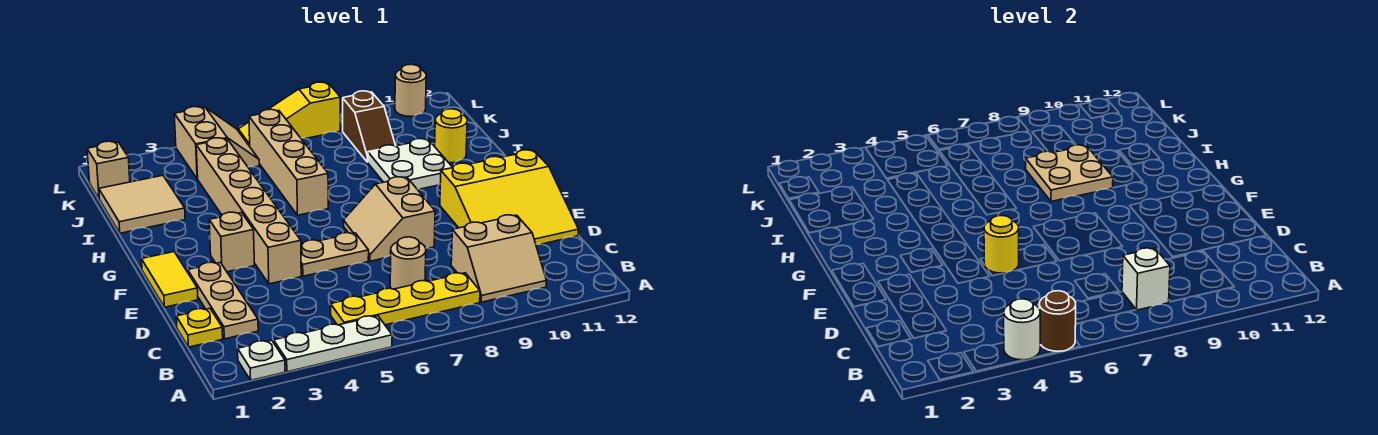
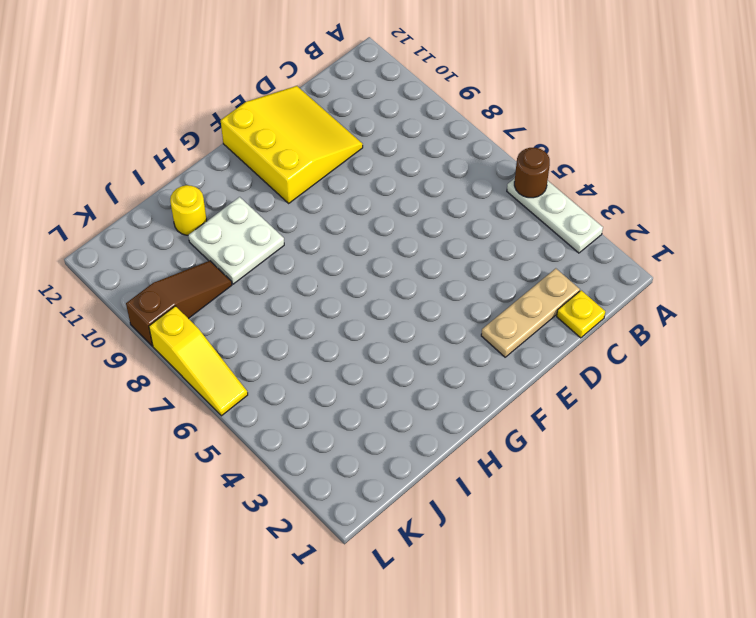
brown slope J9:L9 level 1 top L -> brown slope J9:K9 level 1 top K
none -> white plate A2 level 1
none -> yellow plate B5:B8 level 1
none -> tan slope B9:C10 level 1 top C

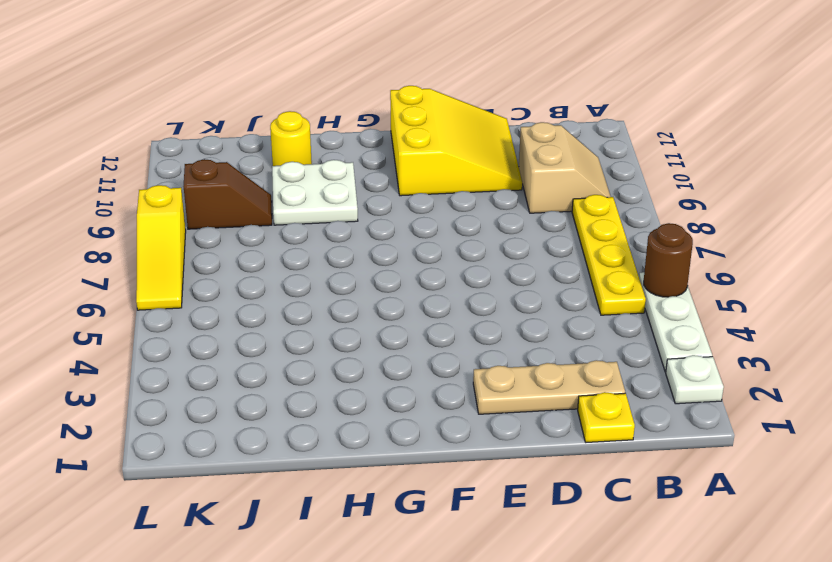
none -> tan round brick C7 level 1
none -> yellow tile E1:F1 level 1
none -> tan brick E4:J4 level 1

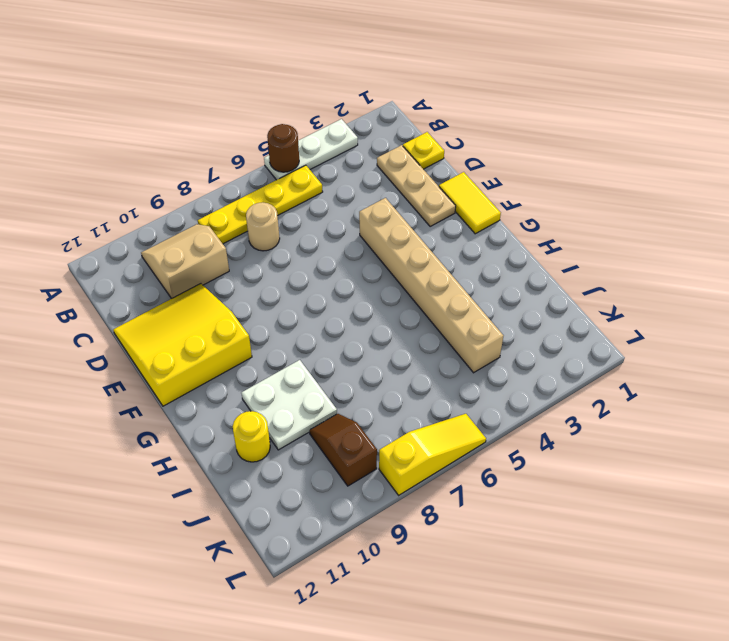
none -> white plate A2 level 1
none -> tan plate E5:E6 level 1
none -> tan slope E7:F8 level 1 top 8

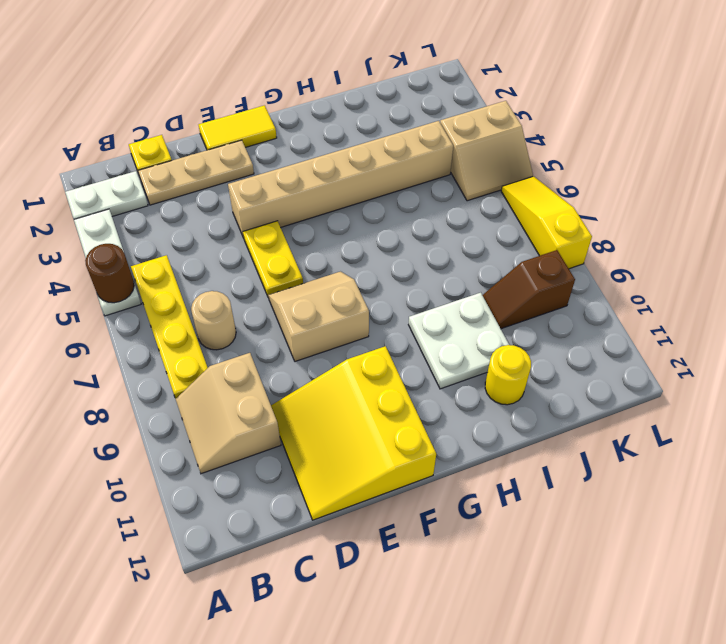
white plate A2:B2 level 1 -> white plate A2 level 1
yellow plate E5:E6 level 1 -> tan plate E5:E6 level 1
none -> tan brick F3 level 1
none -> tan brick H6:K6 level 1
none -> tan tile I1:J2 level 1

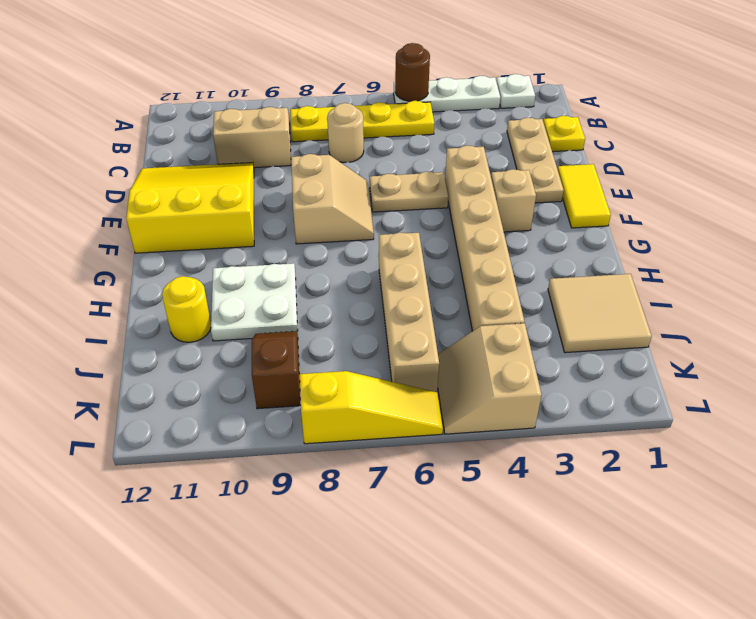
none -> tan brick K1 level 1
none -> tan round brick L11 level 1
none -> white round brick A4 level 2

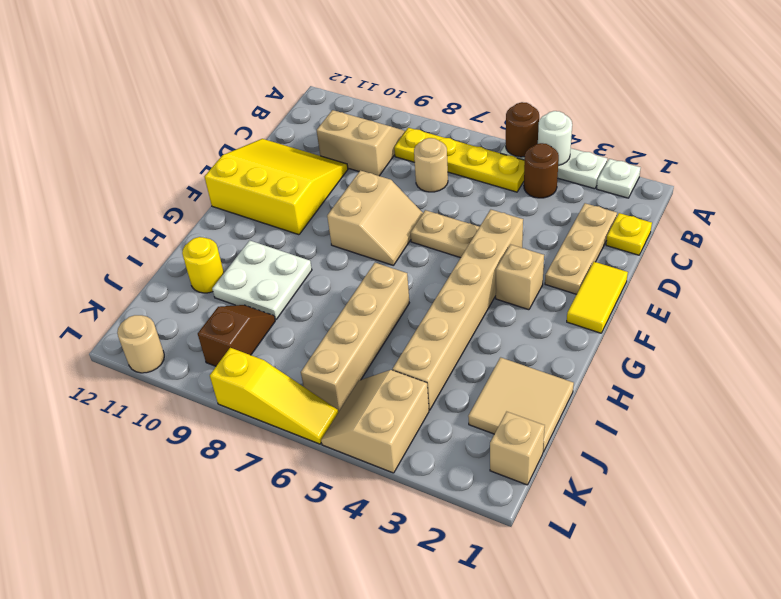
brown round brick B4 level 1 -> none
none -> white brick B8 level 2
none -> yellow round brick E5 level 2
none -> tan plate H8:I9 level 2

